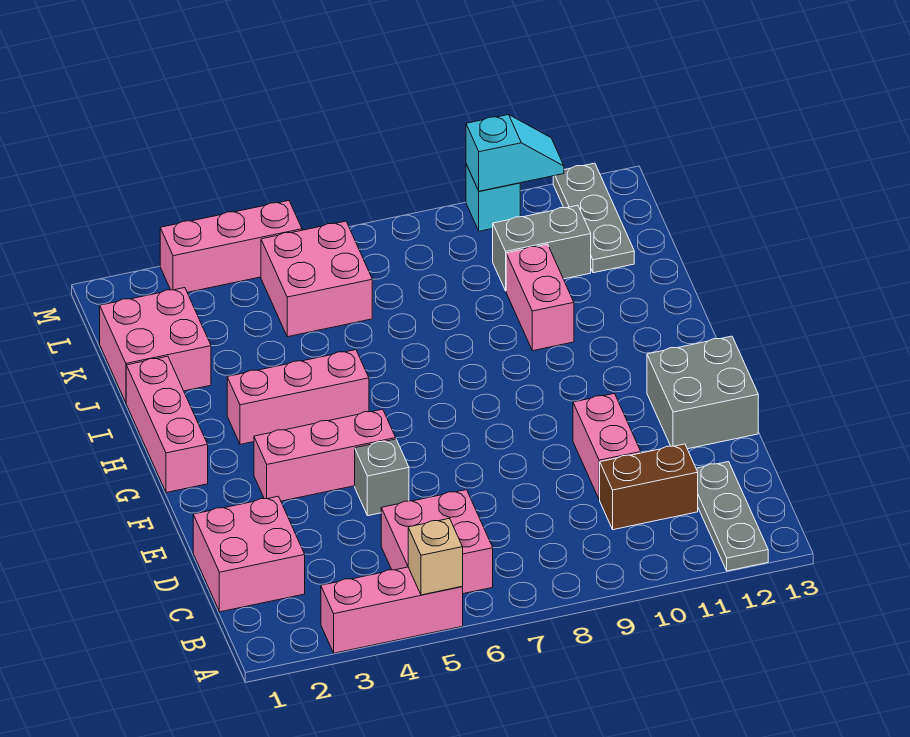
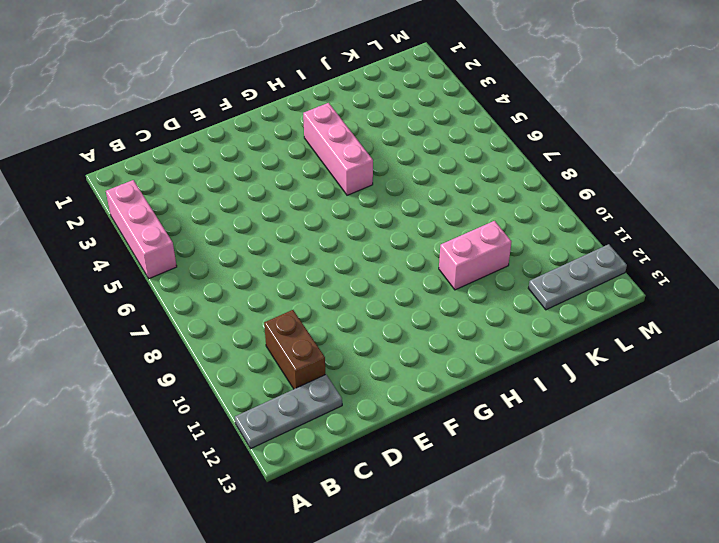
none -> pink brick B5:C6 level 1
none -> pink brick C1:D2 level 1
none -> pink brick D10:E10 level 1

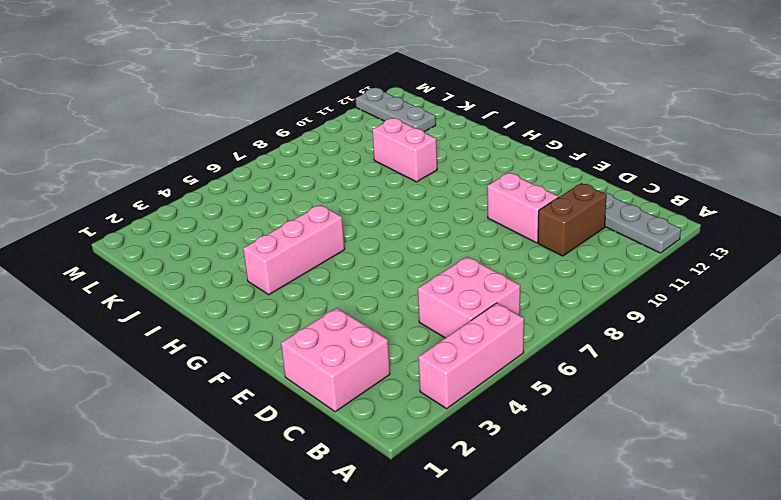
none -> grey brick E5 level 1
none -> grey brick E12:F13 level 1
none -> pink brick F3:F5 level 1

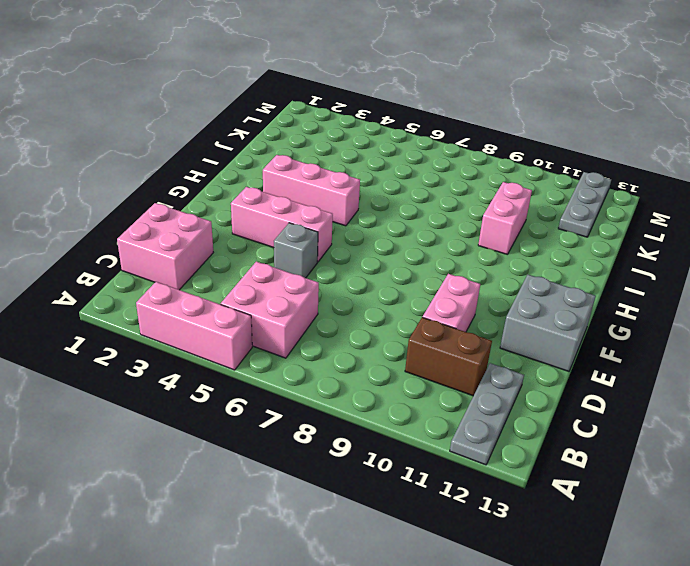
none -> pink brick G1:I1 level 1
none -> pink brick J1:K2 level 1
none -> pink brick K5:L6 level 1

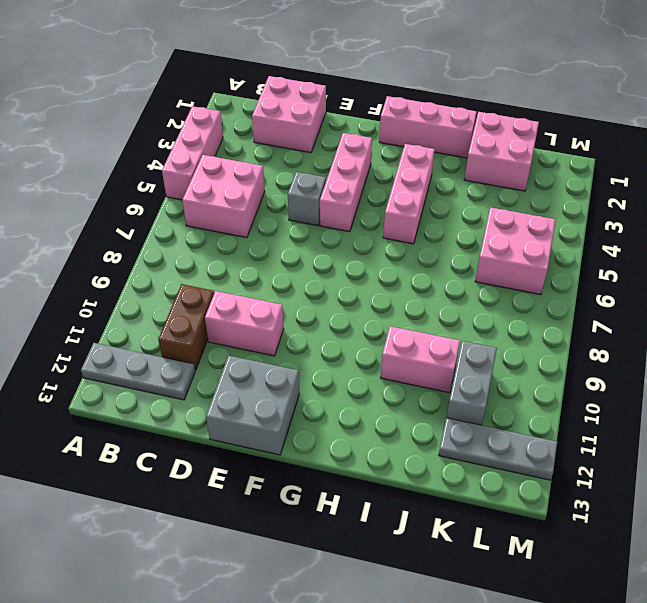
none -> pink brick M3:M5 level 1
none -> cyan brick M10 level 1
none -> tan brick A5 level 2

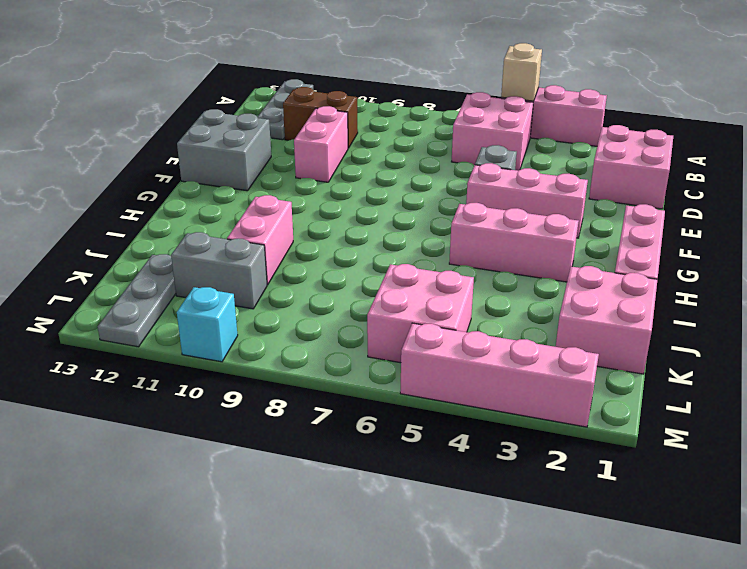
pink brick M2:M5 level 1 -> pink brick M3:M5 level 1
none -> cyan slope M10:M11 level 2 top 10

